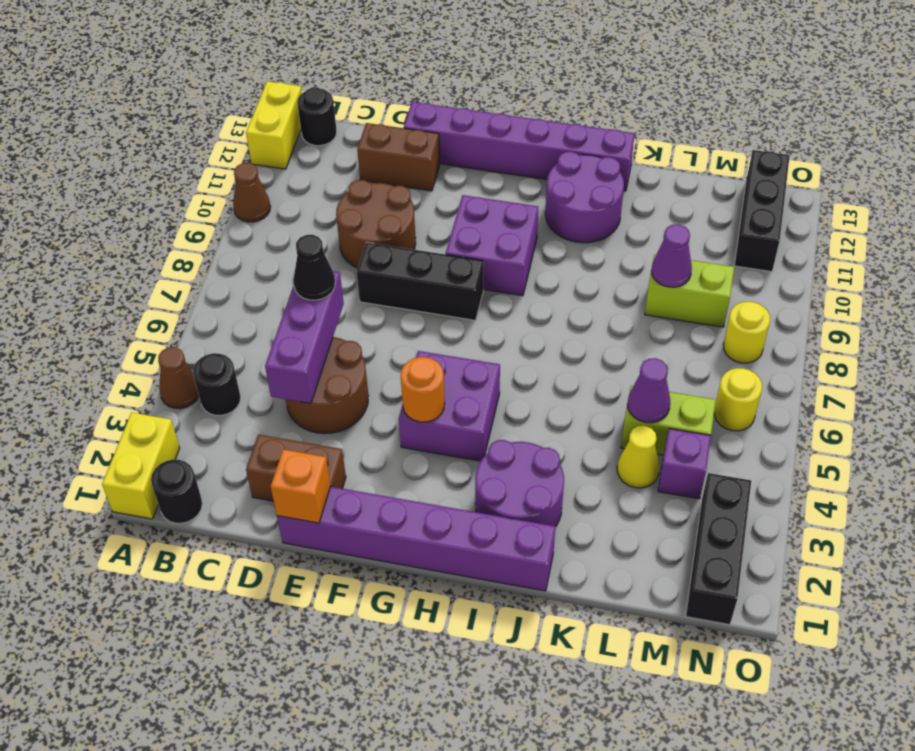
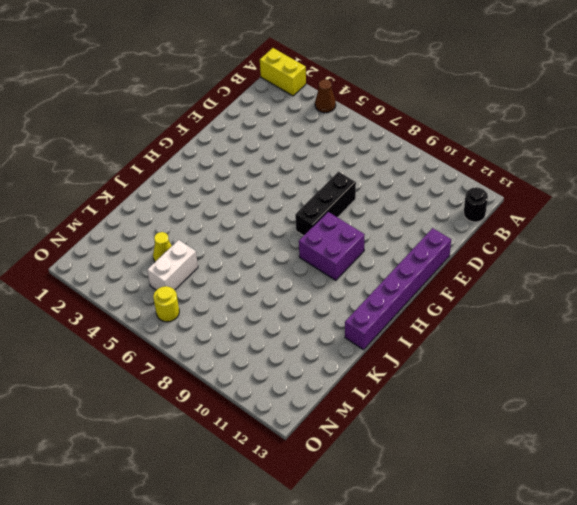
white brick L5:M5 level 1 -> lime brick L5:M5 level 1
none -> brown cone A10 level 1
none -> yellow brick A12:A13 level 1
none -> black round brick B1 level 1
none -> black round brick B4 level 1

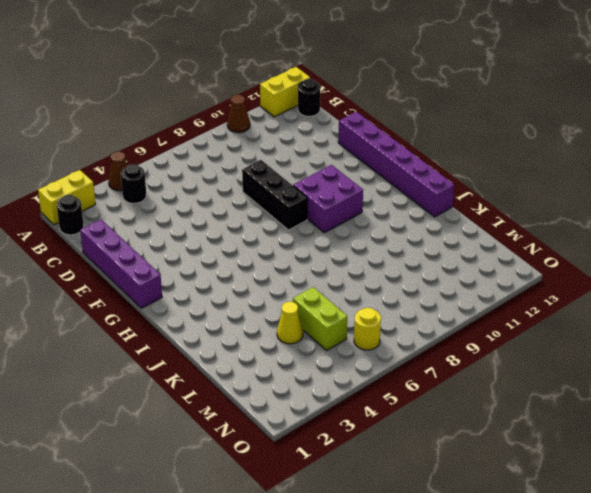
purple brick D1:G1 level 1 -> purple brick E1:J1 level 1
none -> brown brick D2:E2 level 1
none -> brown round brick D4:E5 level 1
none -> brown round brick D9:E10 level 1
none -> brown brick D12:E12 level 1

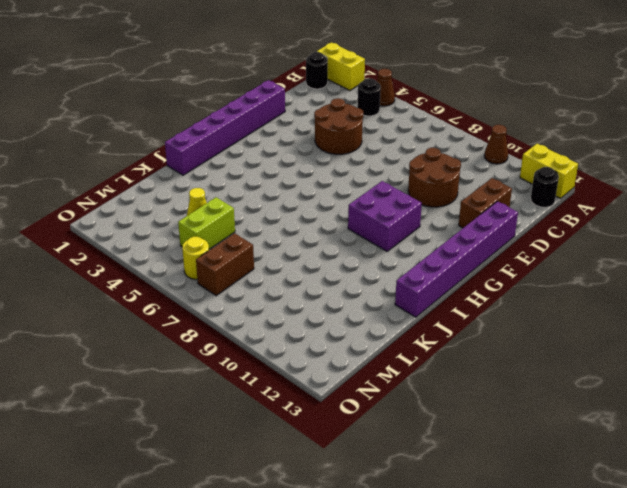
brown brick M7:N7 level 1 -> brown brick D2:E2 level 1
none -> black brick E8:G8 level 1
none -> purple brick G4:H5 level 1
none -> purple round brick I2:J3 level 1
none -> purple round brick I11:J12 level 1

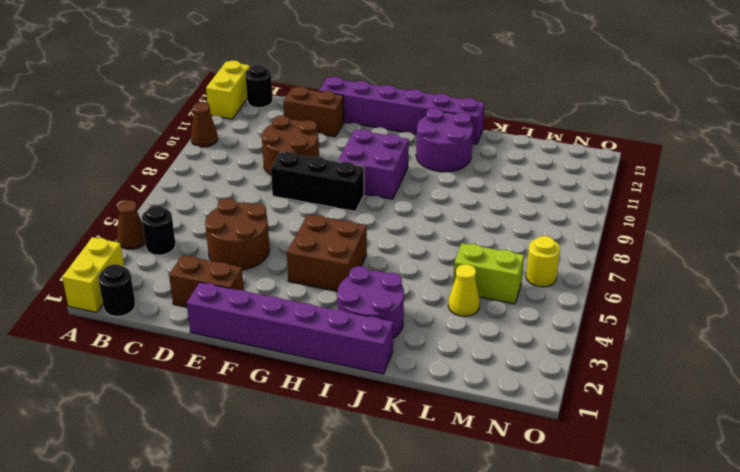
brown brick G4:H5 level 1 -> purple brick G4:H5 level 1
none -> lime brick L9:M9 level 1
none -> purple brick M4 level 1
none -> black brick N1:N3 level 1
none -> yellow round brick N8 level 1

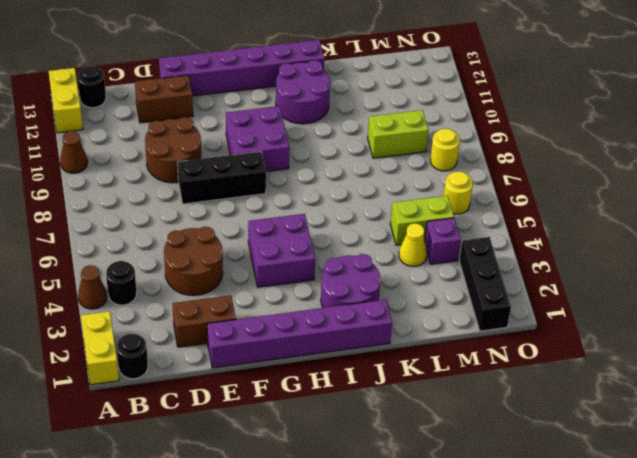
none -> black brick N11:N13 level 1
none -> purple brick D4:D6 level 2
none -> orange brick E1 level 2
none -> orange round brick G4 level 2

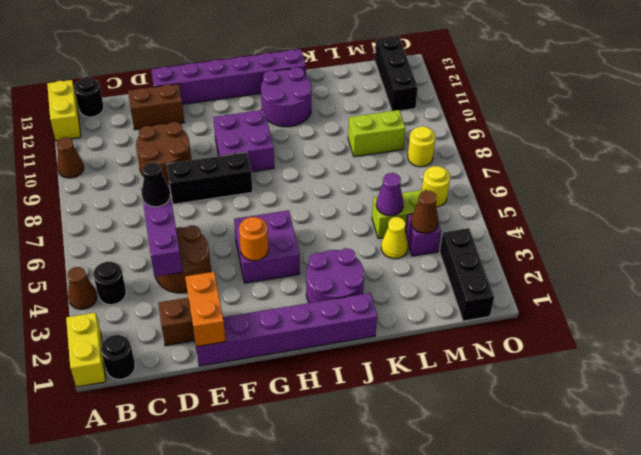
orange brick E1:E2 level 2 -> orange brick E1 level 2
brown cone M4 level 2 -> none
none -> purple cone L9 level 2

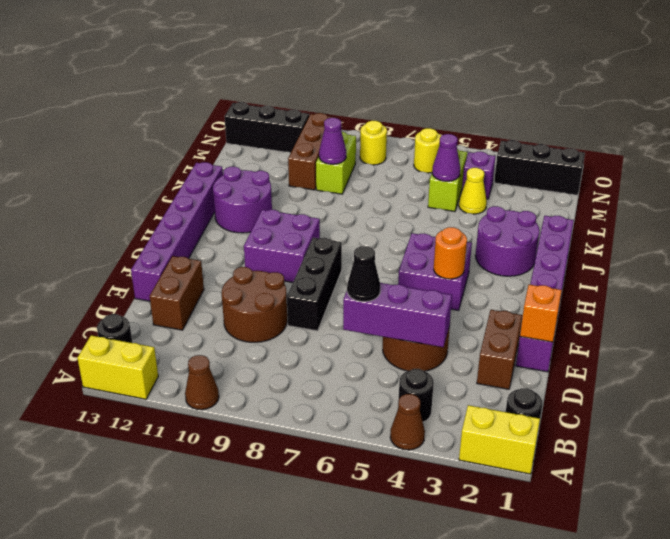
brown brick L10:N10 level 1 -> none

